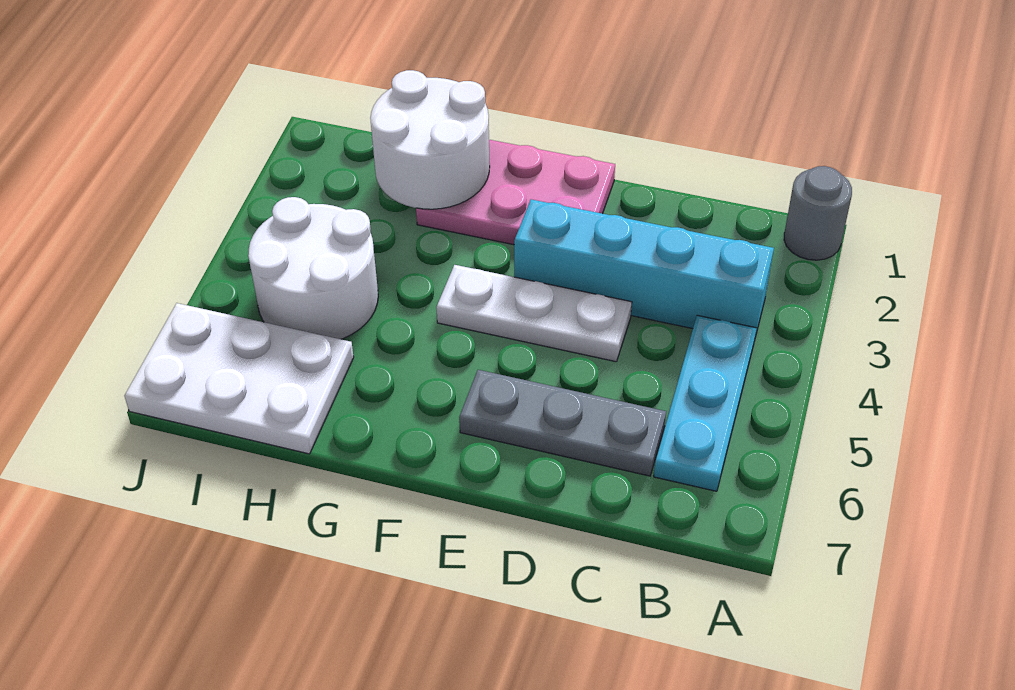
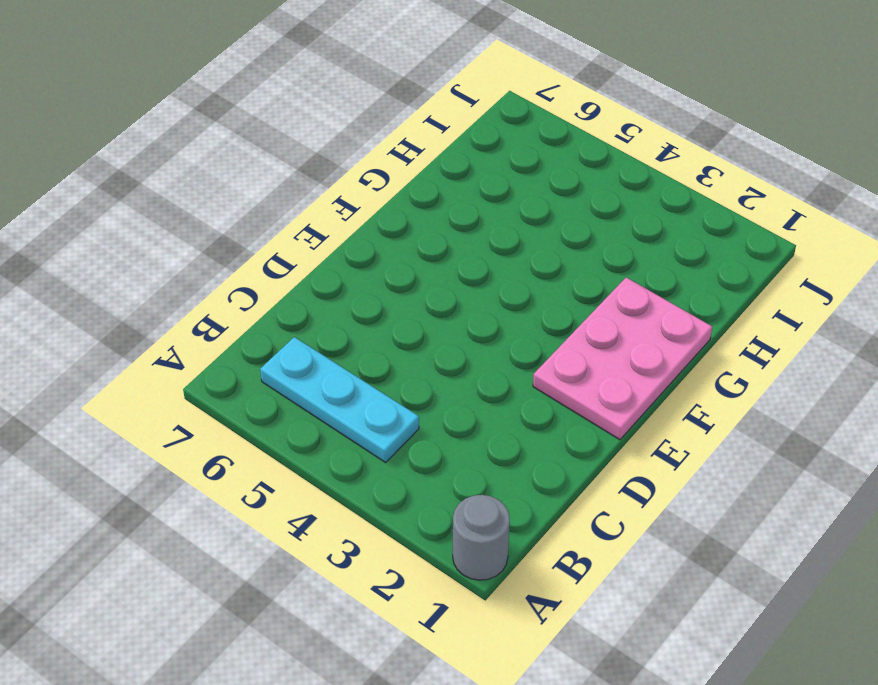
none -> cyan brick B3:E3 level 1
none -> grey plate C6:E6 level 1

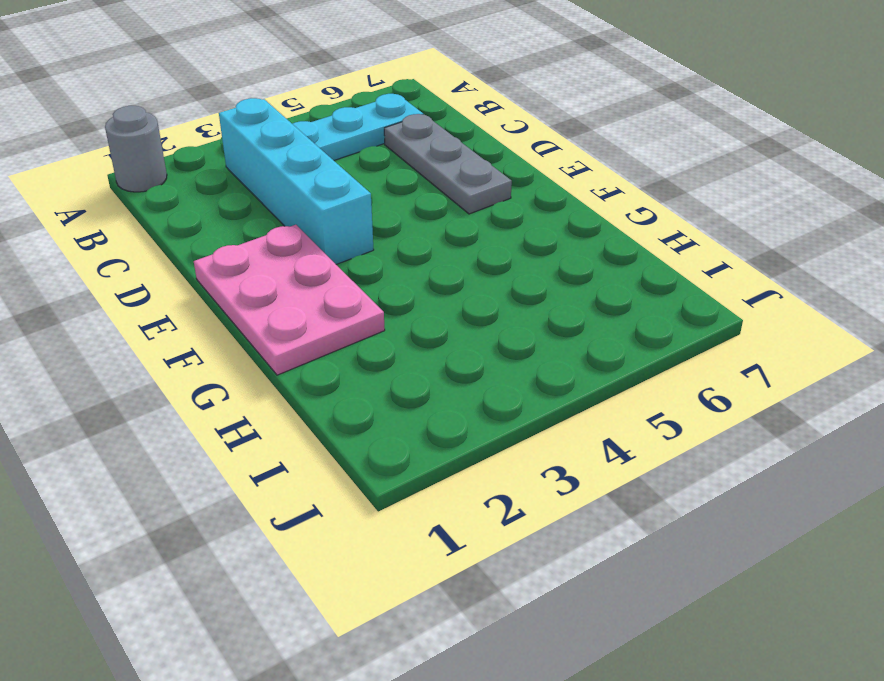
none -> white plate D4:F4 level 1
none -> white round brick H4:I5 level 1

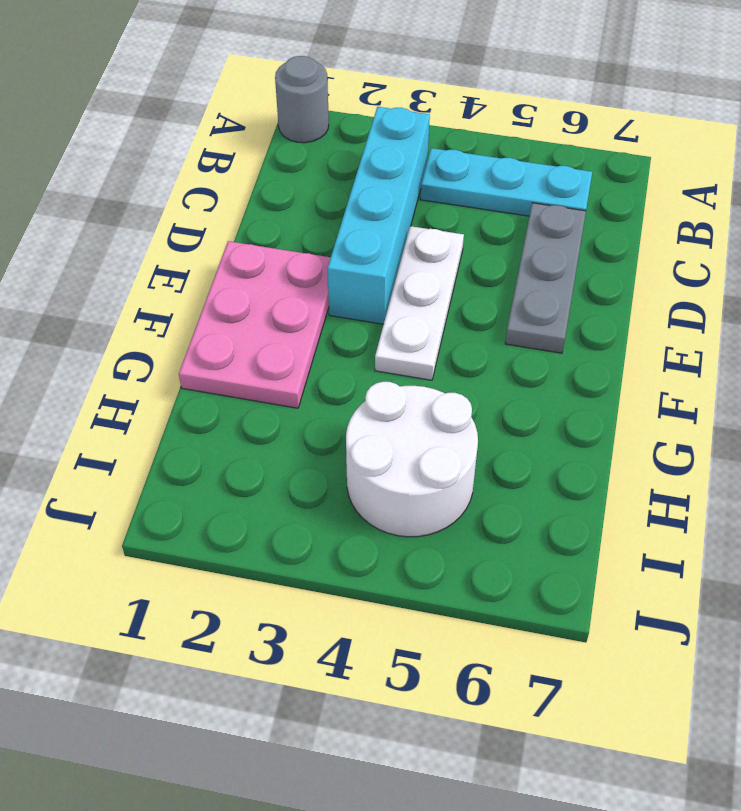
none -> white plate H6:J7 level 1
none -> white round brick G1:H2 level 2

